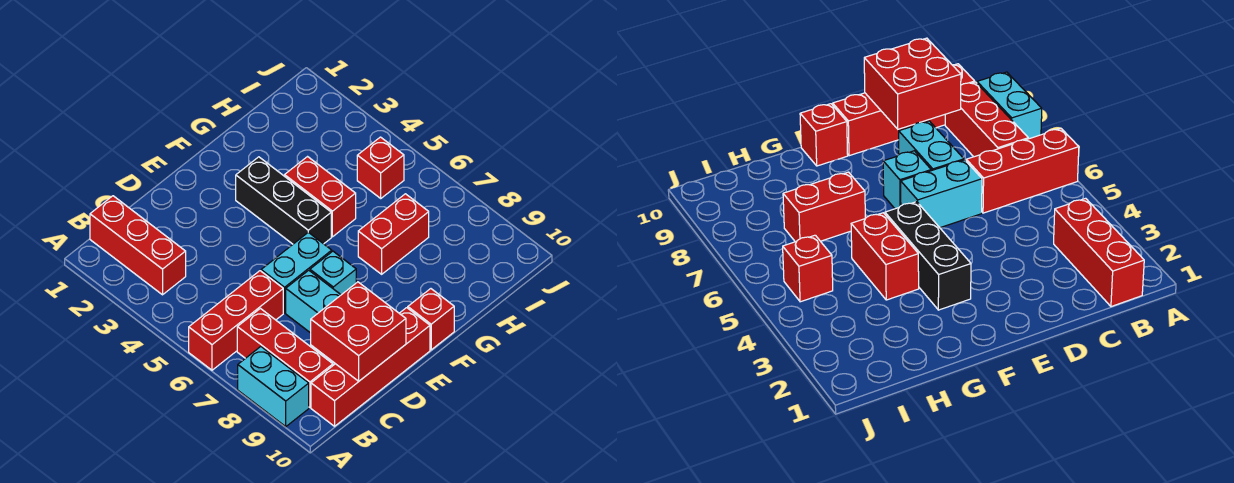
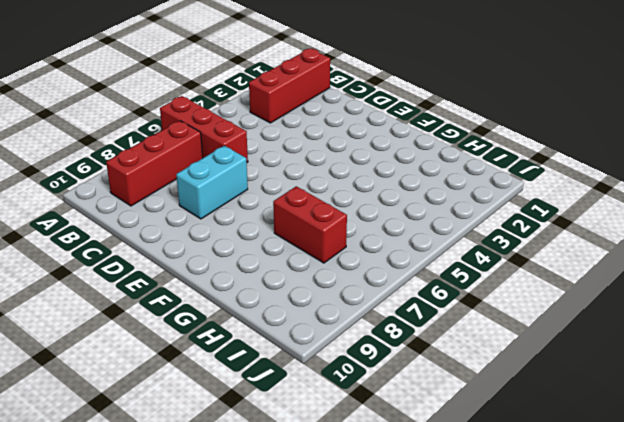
none -> cyan brick A8:A9 level 1
none -> red brick B10:E10 level 1
none -> cyan brick D6:E6 level 1

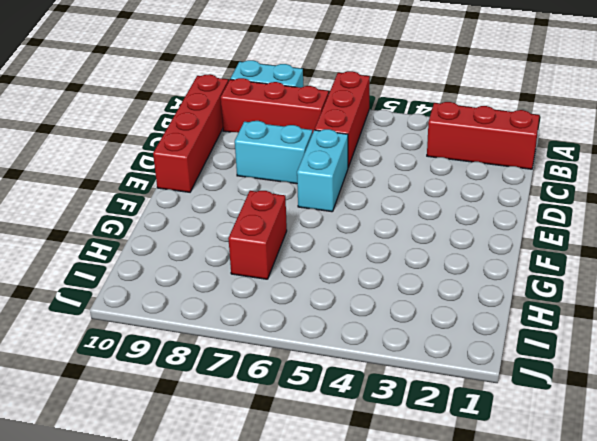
none -> cyan brick E7 level 1
none -> black brick F3:F5 level 1
none -> red brick F10 level 1

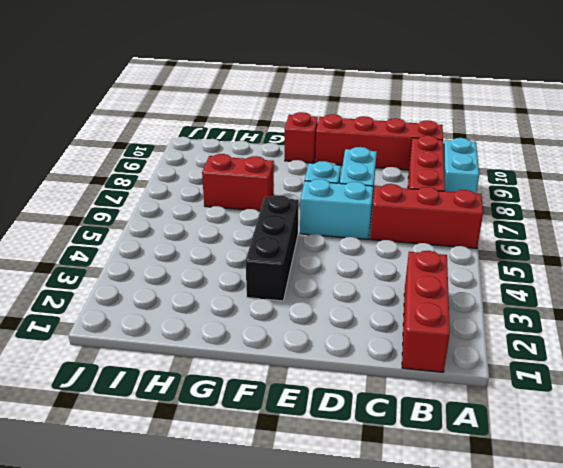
none -> red brick G4:G5 level 1
none -> red brick I5 level 1
none -> red brick C9:D10 level 2

